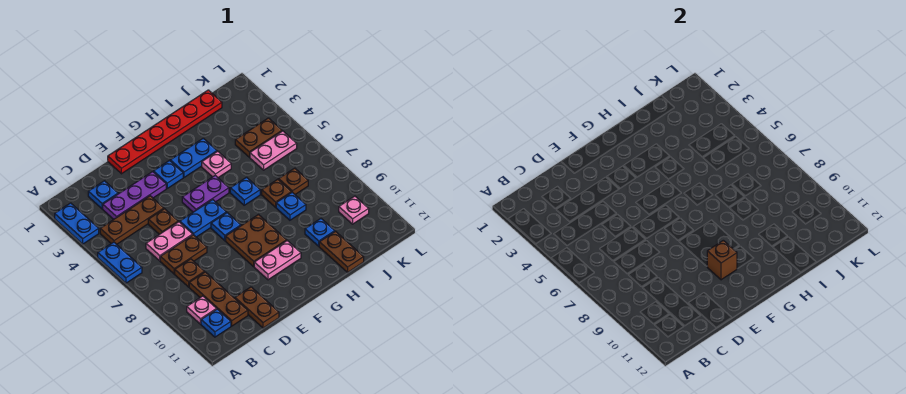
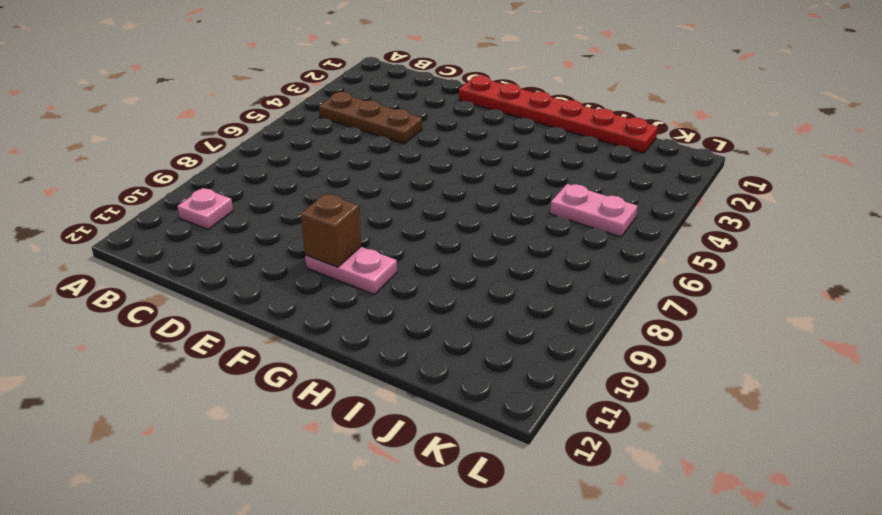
none -> blue plate A2:A3 level 1
none -> blue plate A5:A6 level 1
none -> blue plate B11 level 1
none -> blue plate C2 level 1

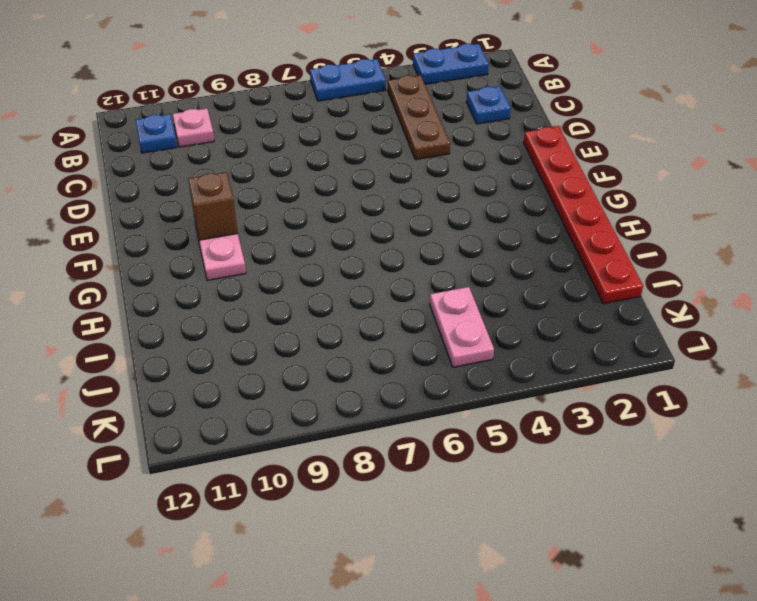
none -> purple plate C3:E3 level 1
none -> pink plate C6:D6 level 1
none -> brown plate C7:D7 level 1
none -> brown plate C8 level 1

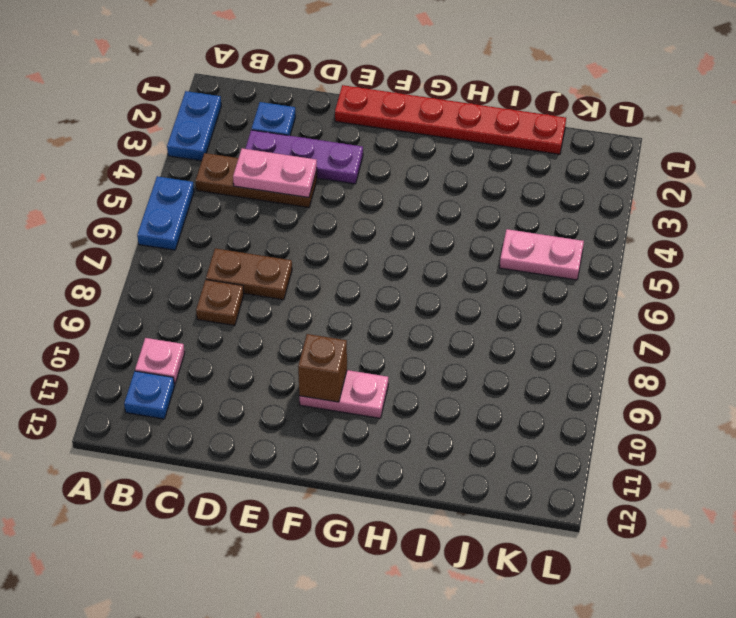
pink plate C4:D4 level 2 -> pink plate C6:D6 level 1
none -> brown plate C9:C11 level 1
none -> brown plate D5 level 1
none -> brown plate D11:D12 level 1
none -> blue plate E6:F6 level 1

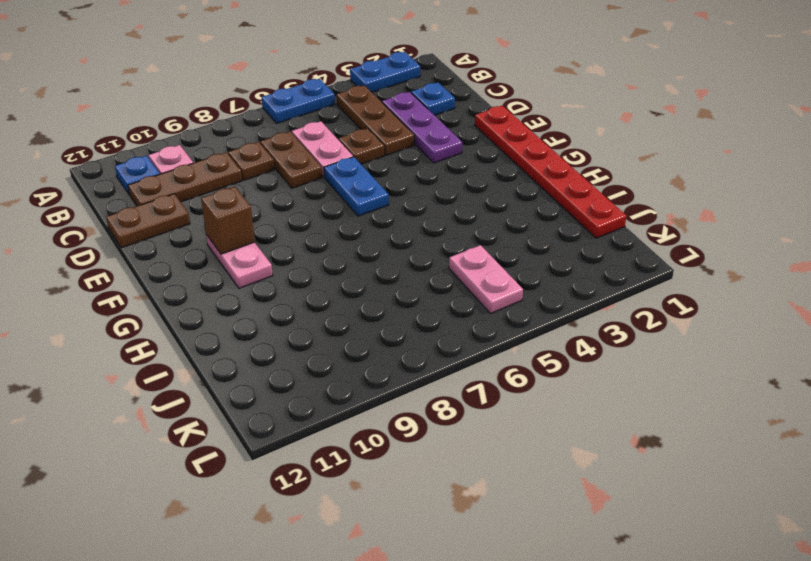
none -> blue plate F3 level 1
none -> purple plate F5:G5 level 1
none -> blue plate F7 level 1
none -> brown plate F8:G9 level 1

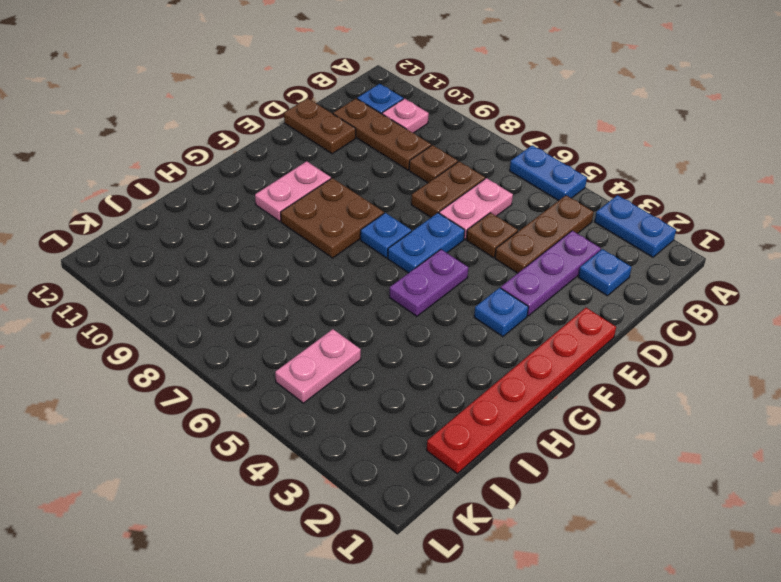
none -> blue plate G3:H3 level 1
none -> pink plate H4 level 1
none -> blue plate H6 level 1
none -> brown plate I7 level 1

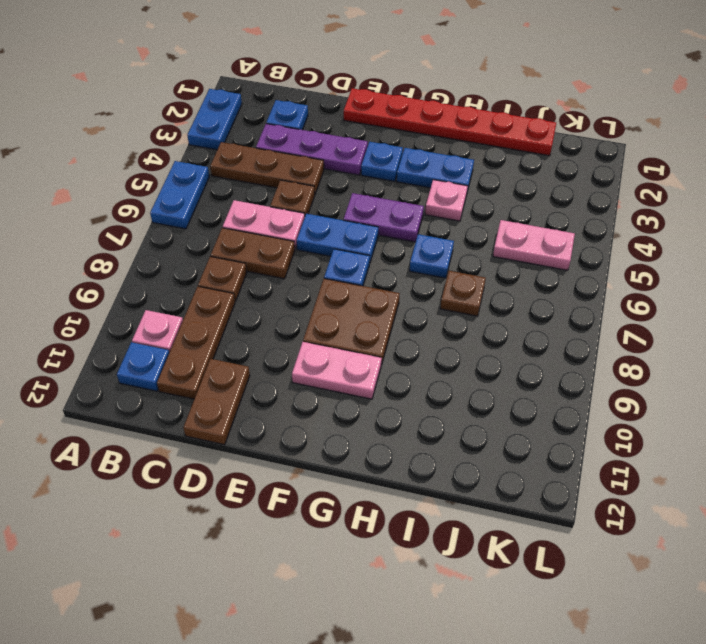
none -> blue plate I8 level 1
none -> blue plate I10 level 1
none -> brown plate I11:I12 level 1
none -> brown plate J4:K4 level 1

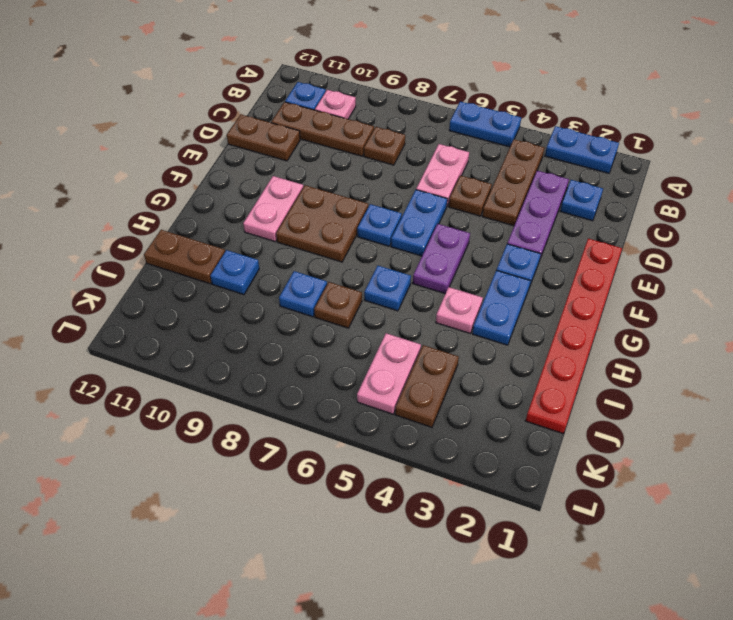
none -> brown plate C7:D7 level 1
none -> brown plate J7 level 1
none -> pink plate K10 level 1
none -> brown brick F10 level 2

